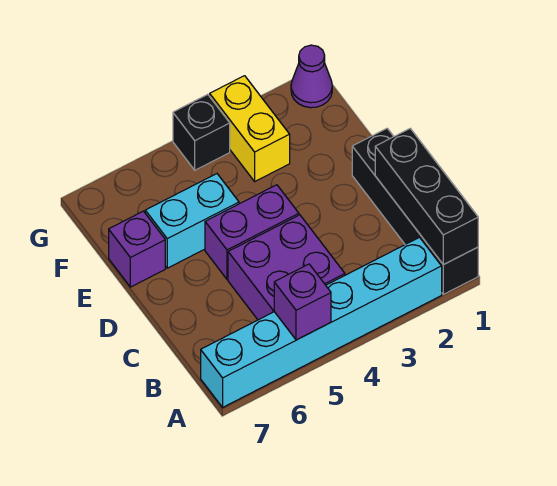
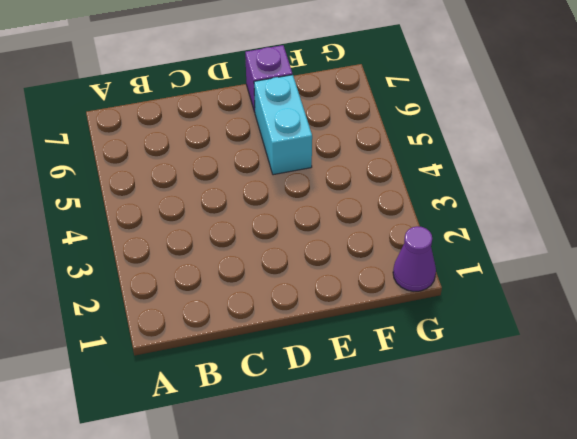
none -> black brick A1:D1 level 1
none -> cyan brick A2:A7 level 1

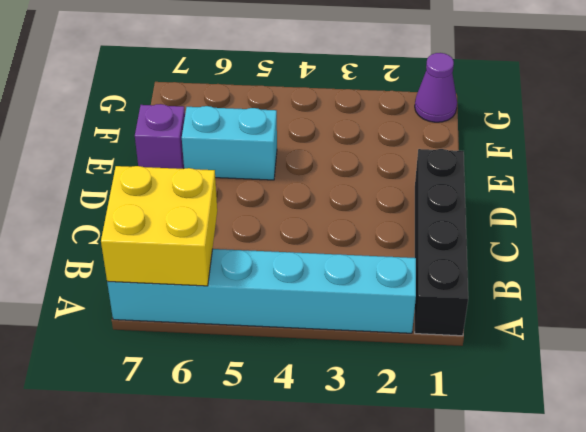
yellow brick A6:B7 level 2 -> none
none -> purple brick B4:C5 level 1
none -> purple brick D4:D5 level 1

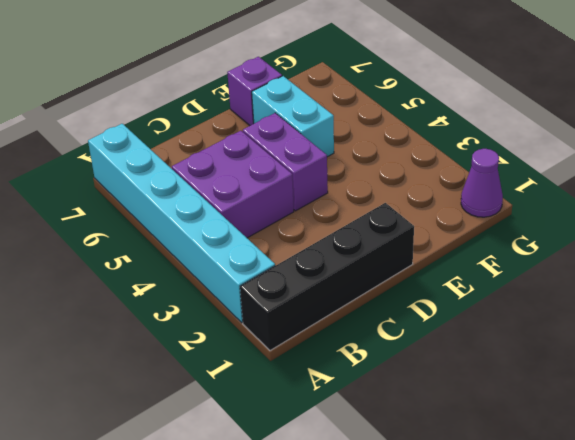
none -> yellow brick F3:G3 level 1
none -> black brick G4 level 1

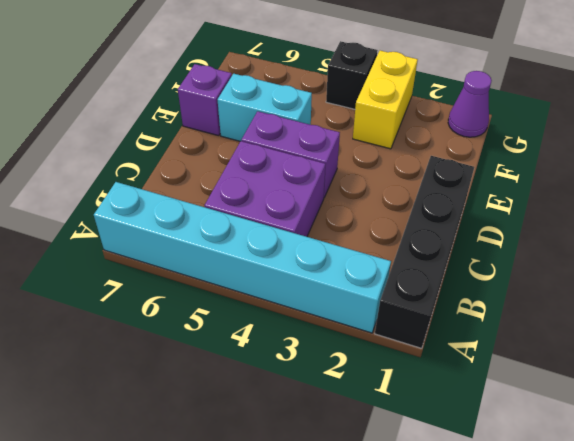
none -> black brick A1:C1 level 2
none -> purple brick A5 level 2

